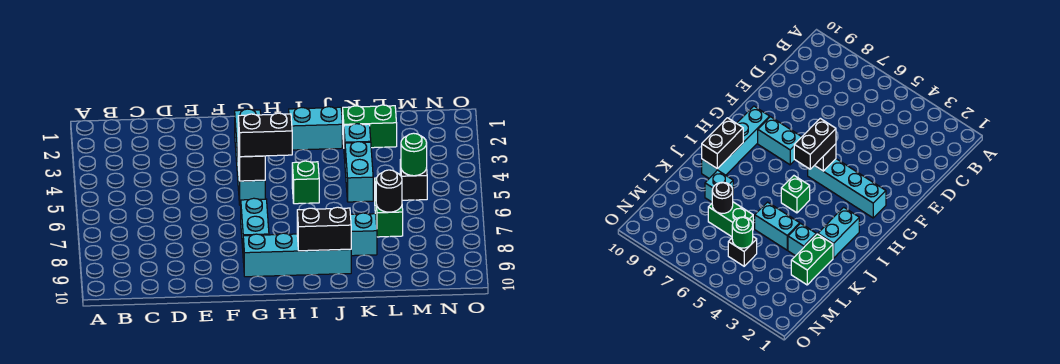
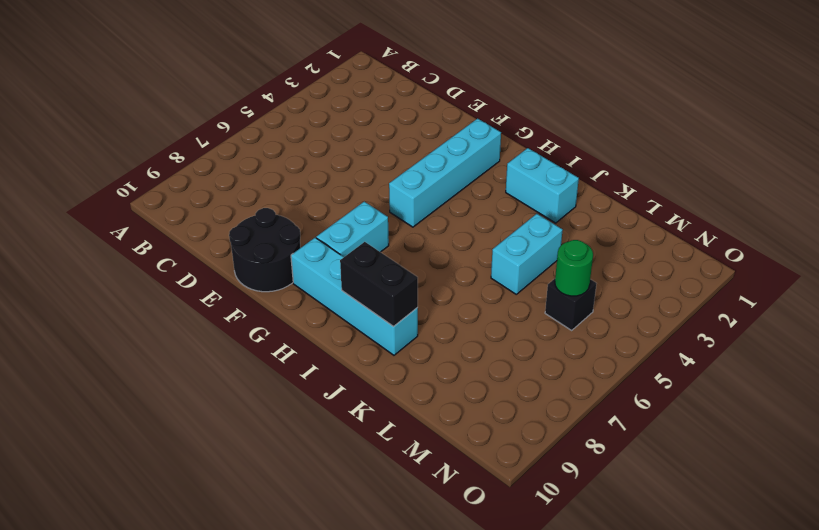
black round brick E9:F10 level 1 -> none
none -> green brick I5 level 1
none -> green brick K2:L2 level 1
none -> cyan brick K3 level 1

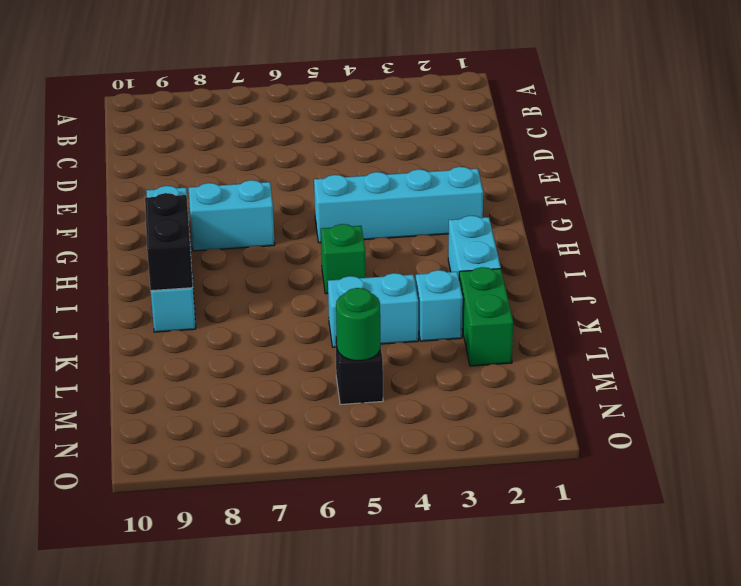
none -> cyan brick K8 level 1
none -> green brick L6:L7 level 1
none -> black brick G5 level 2

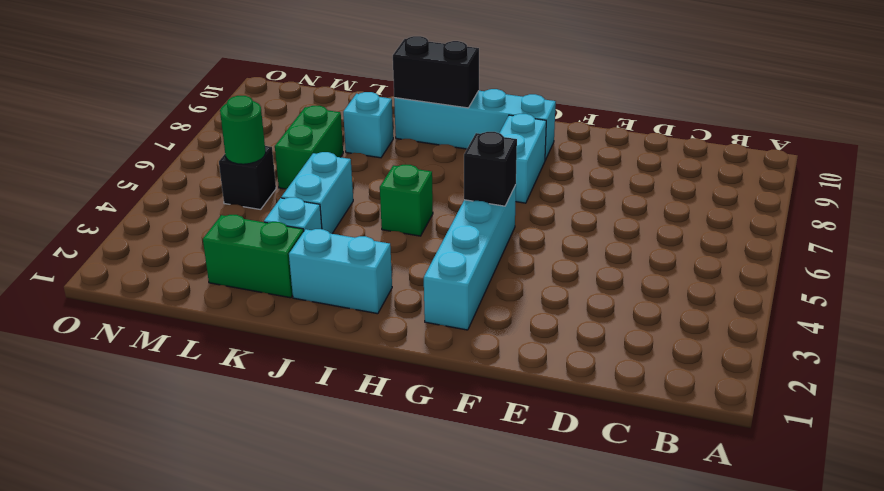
none -> black round brick L7 level 2
none -> black brick G5:H5 level 3

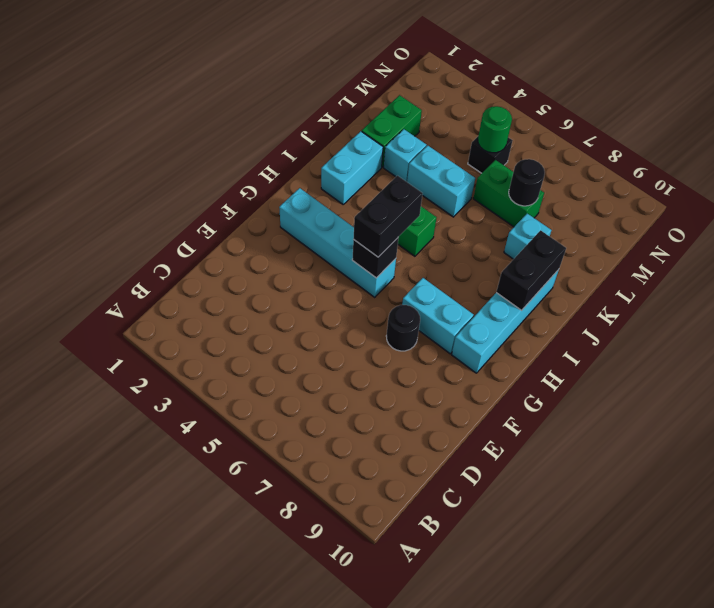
black round brick F7 level 1 -> none

